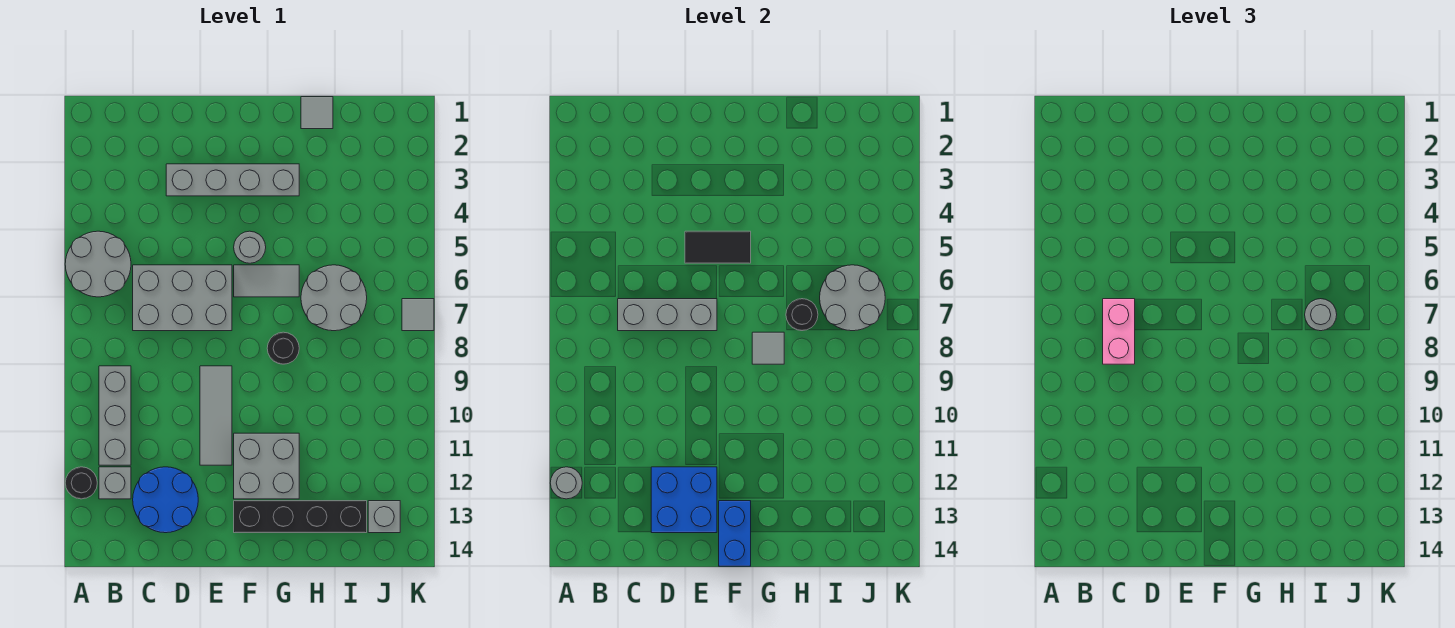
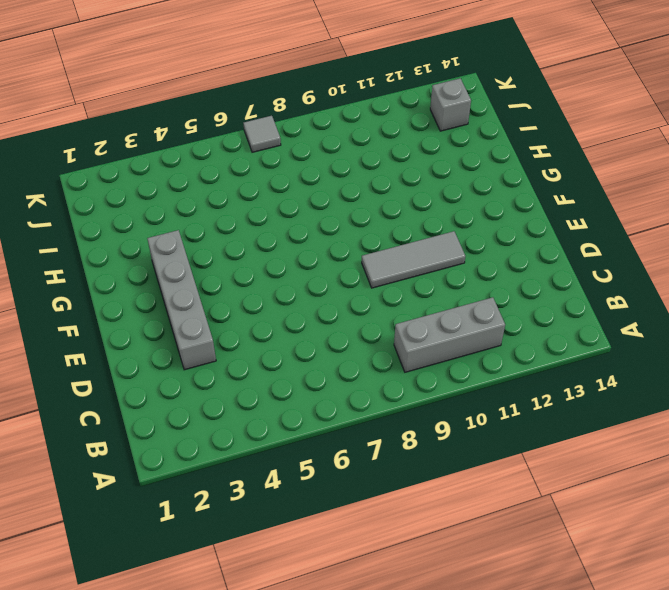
none -> grey round brick A5:B6 level 1
none -> black round brick A12 level 1
none -> grey brick B12 level 1

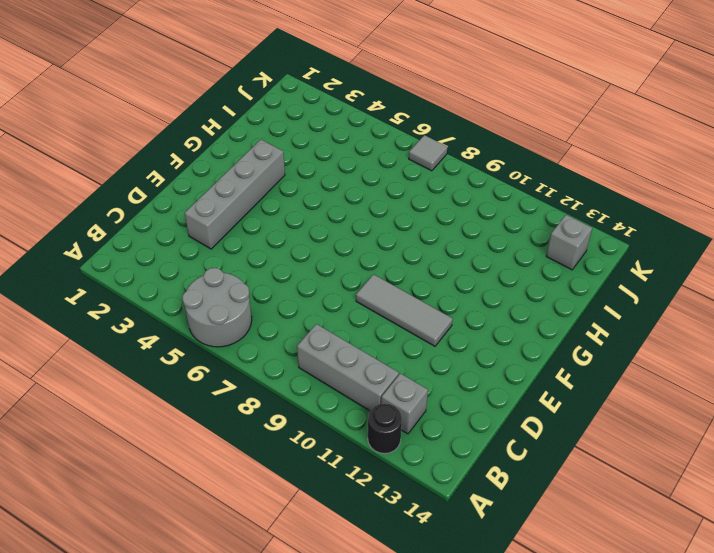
none -> grey brick C6:E7 level 1
none -> blue round brick C12:D13 level 1
none -> grey round brick F5 level 1

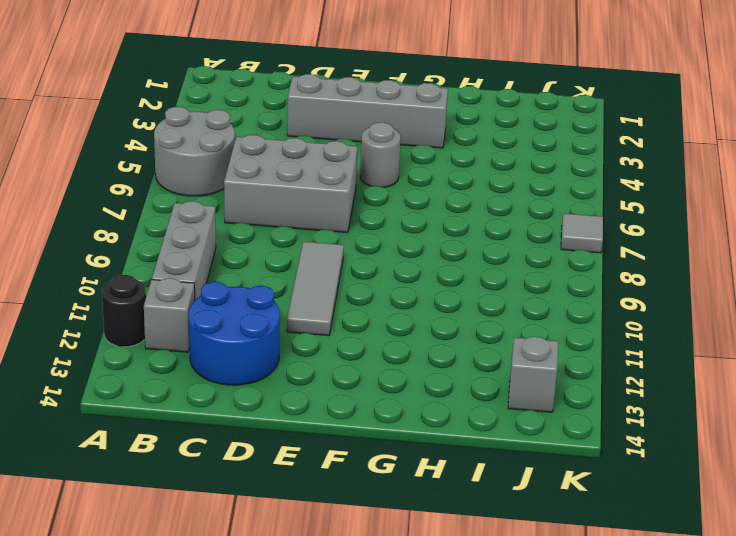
none -> grey tile F6:G6 level 1
none -> grey brick F11:G12 level 1
none -> black brick F13:I13 level 1

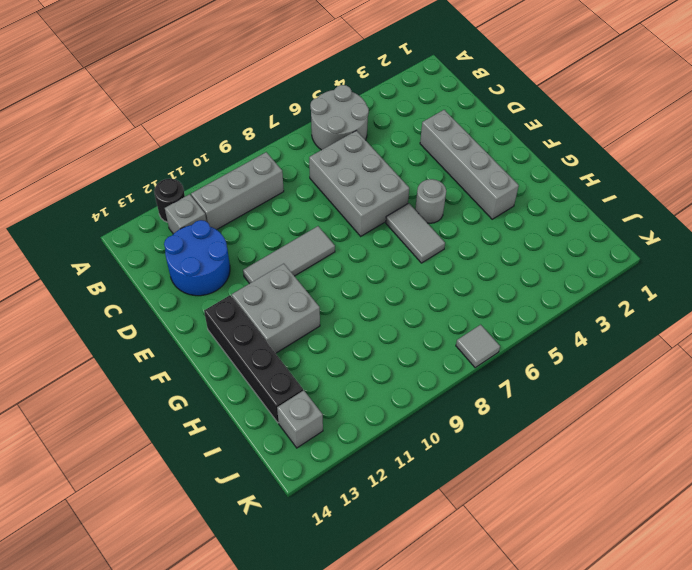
none -> black round brick G8 level 1
none -> grey tile H1 level 1
none -> grey round brick H6:I7 level 1

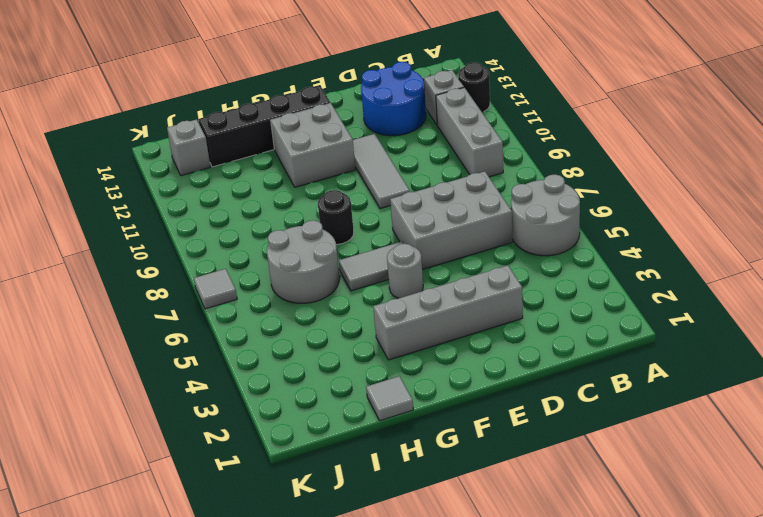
none -> grey round brick A12 level 2
none -> grey brick C7:E7 level 2
none -> blue brick D12:E13 level 2

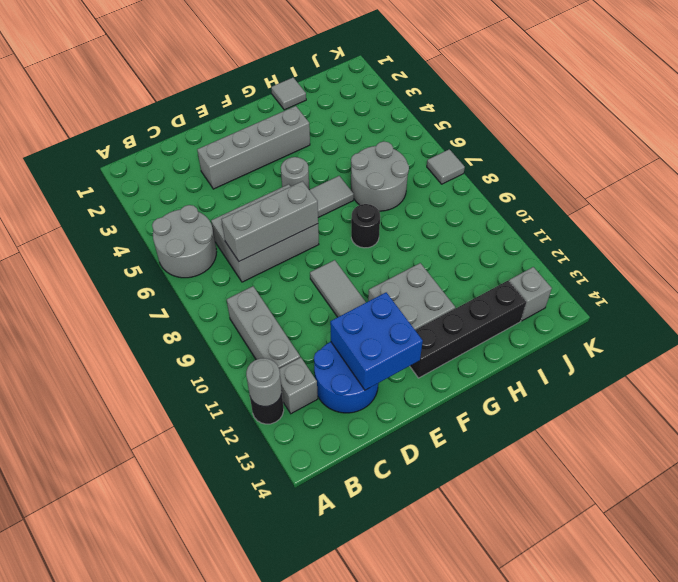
none -> black tile E5:F5 level 2
none -> blue brick F13:F14 level 2
none -> grey tile G8 level 2

